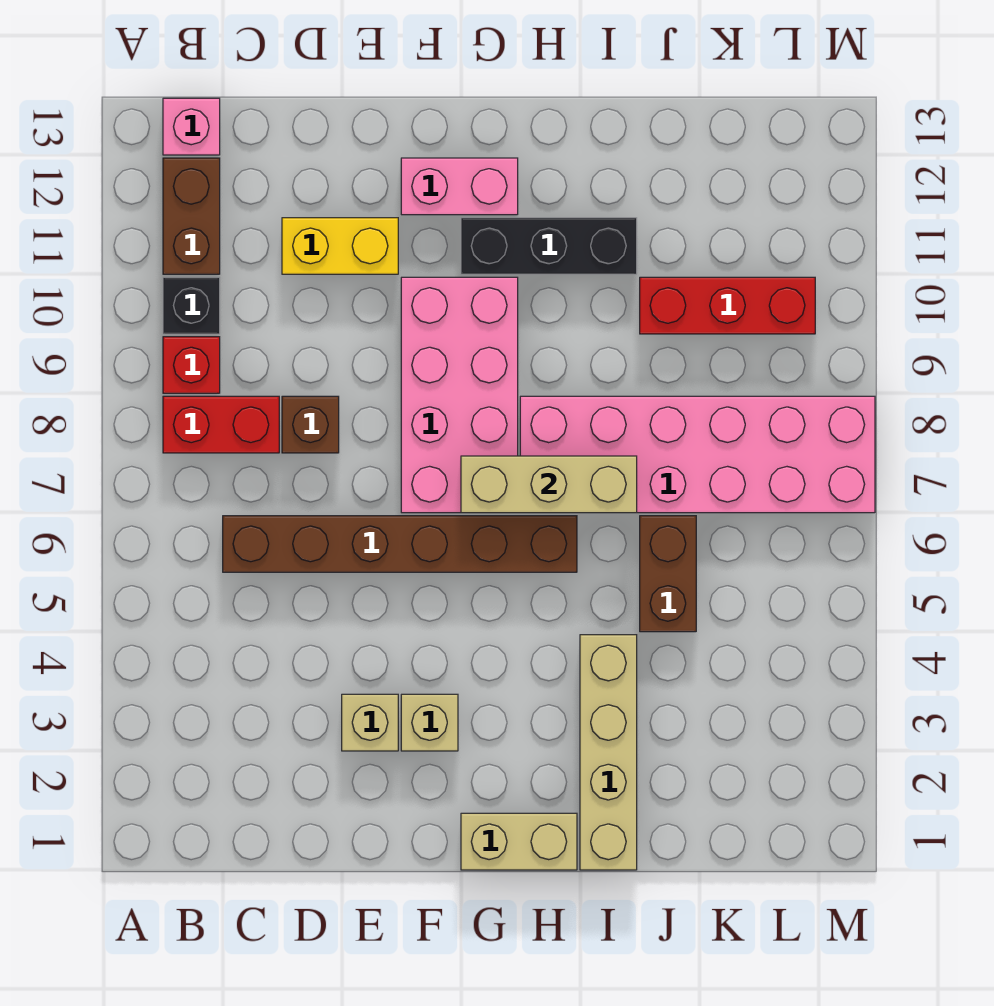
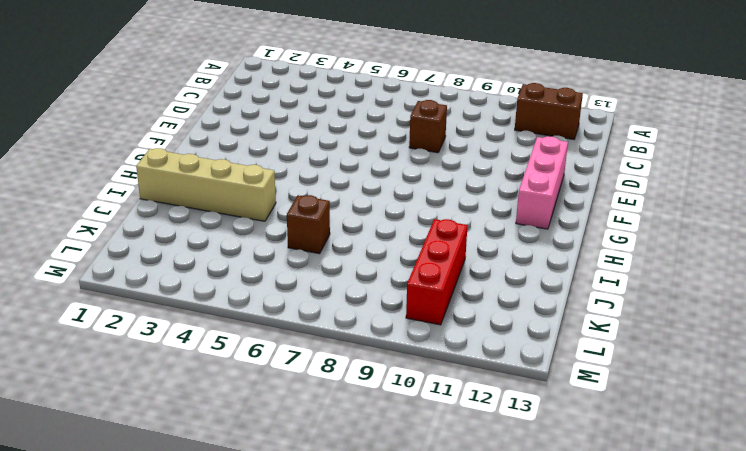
pink brick E12:G12 level 1 -> pink brick F12:G12 level 1
brown brick J6 level 1 -> brown brick J5:J6 level 1
none -> red brick B8:C8 level 1
none -> red brick B9 level 1
none -> black brick B10 level 1

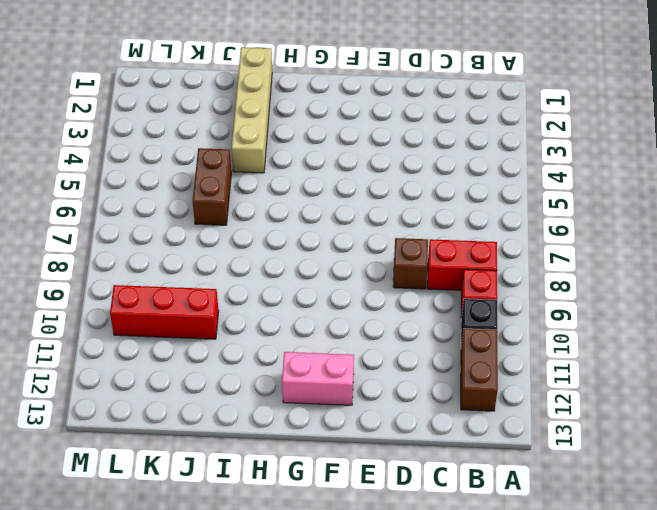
none -> pink brick B13 level 1
none -> brown brick C6:H6 level 1
none -> yellow brick D11:E11 level 1

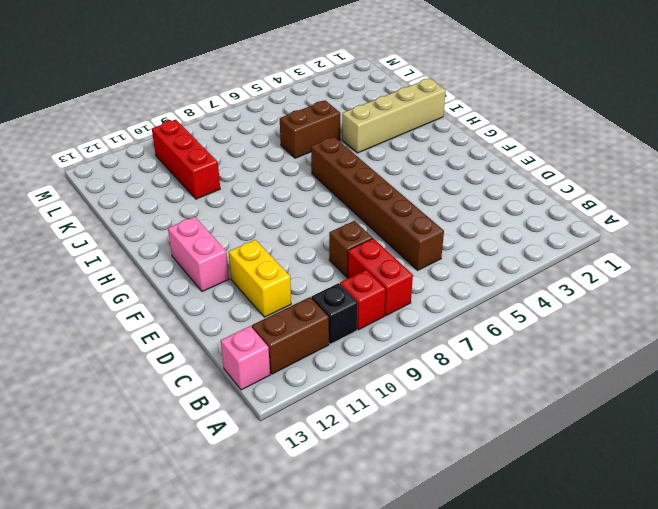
none -> tan brick E3 level 1
none -> tan brick F3 level 1
none -> pink brick F7:G10 level 1

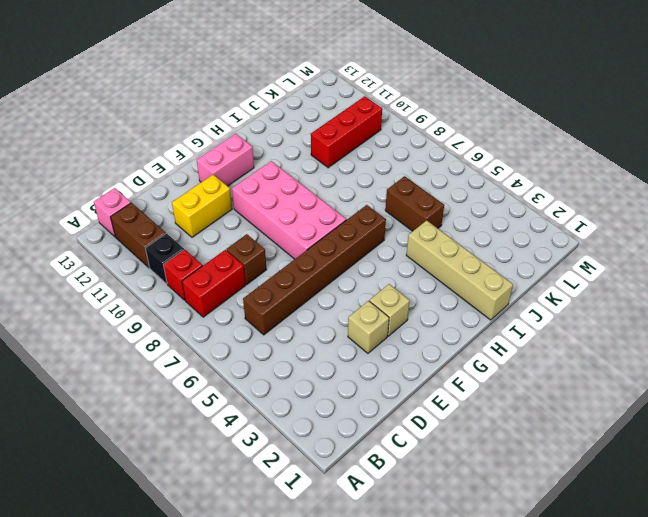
none -> tan brick G1:H1 level 1
none -> black brick G11:I11 level 1
none -> pink brick H7:M8 level 1

